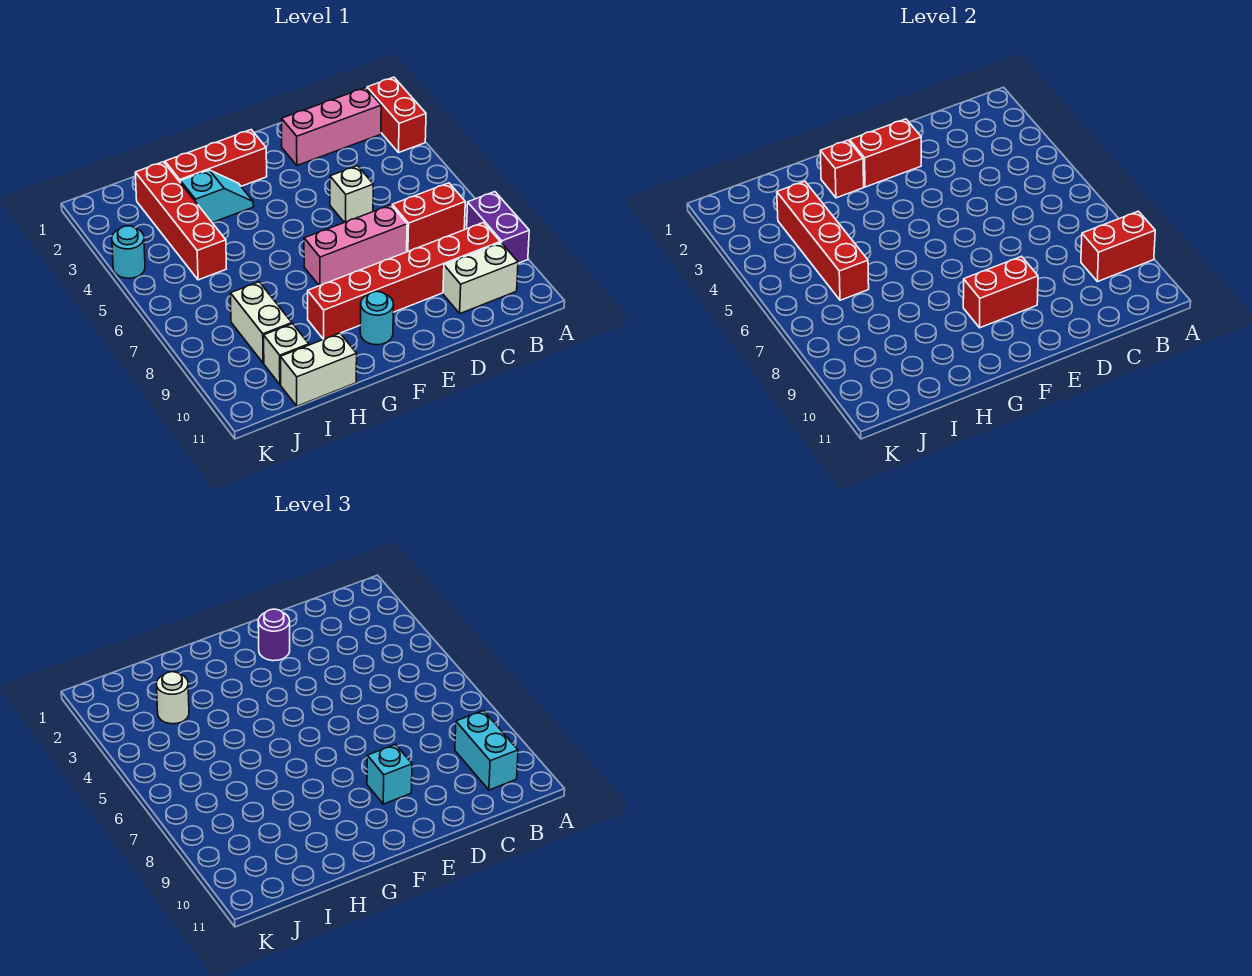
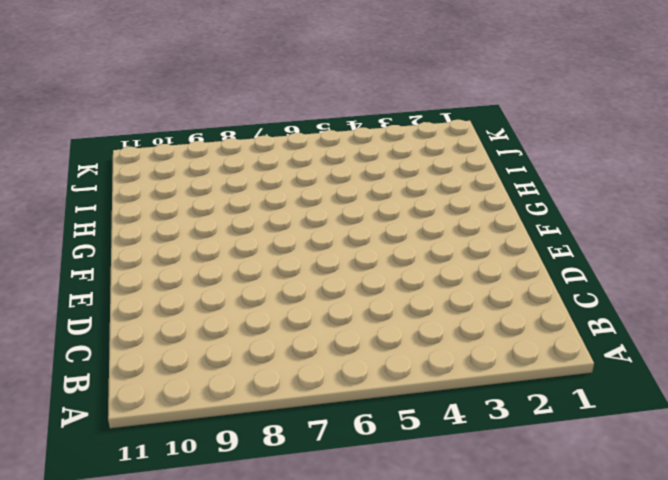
none -> red brick A2:A3 level 1
none -> purple brick A8:A9 level 1
none -> pink brick B2:D2 level 1

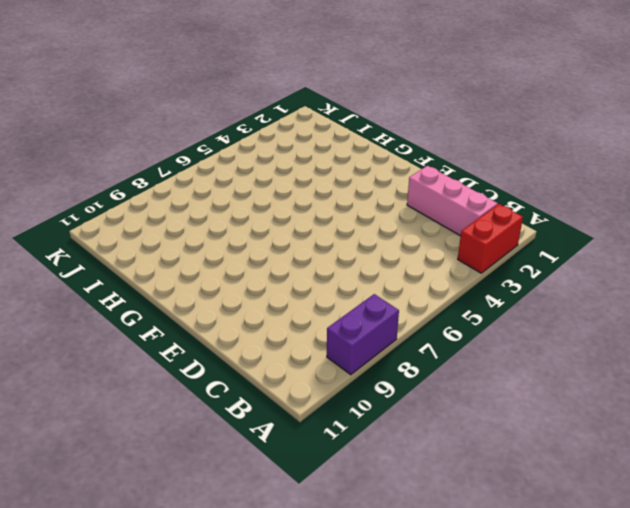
none -> red brick B7:C7 level 1
none -> red brick B9:G9 level 1
none -> white brick B10:C10 level 1

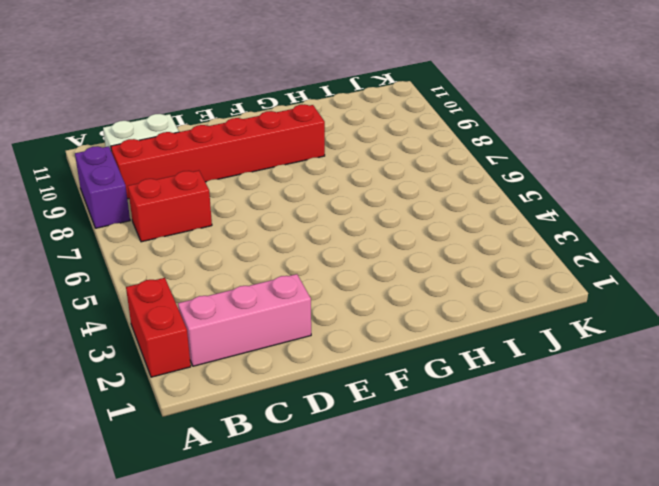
none -> white brick D5 level 1
none -> pink brick D7:F7 level 1
none -> red brick F2:H2 level 1

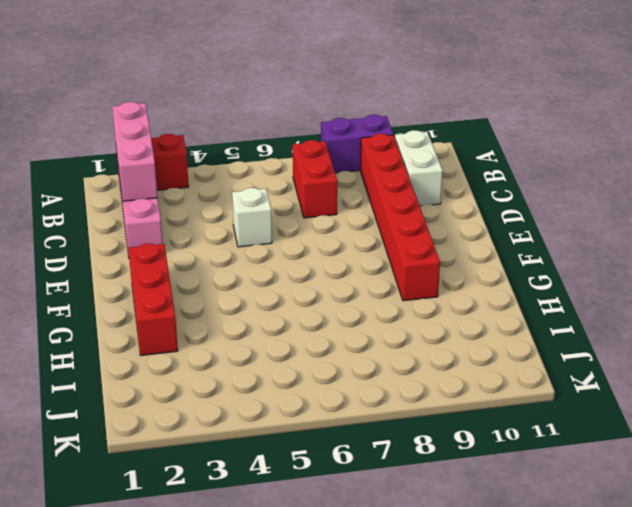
pink brick A2:C2 level 2 -> pink brick D7:F7 level 1
none -> cyan round brick F10 level 1
none -> cyan slope G3:H3 level 1 top H
none -> white brick H11:I11 level 1

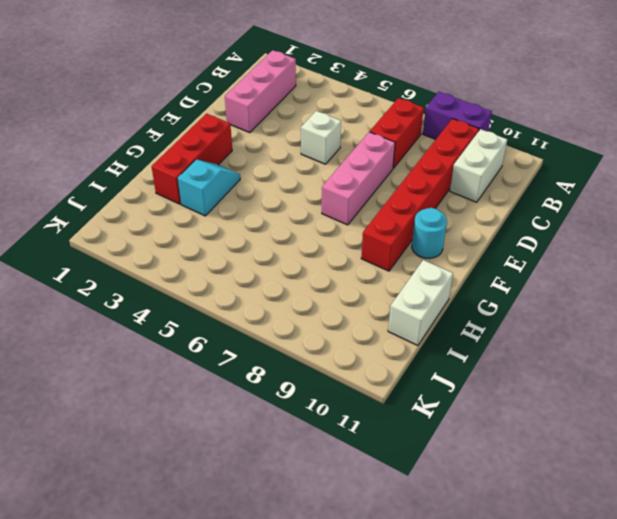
none -> red brick A2:A3 level 1
none -> red brick I2:I5 level 1
none -> white brick I8:I9 level 1

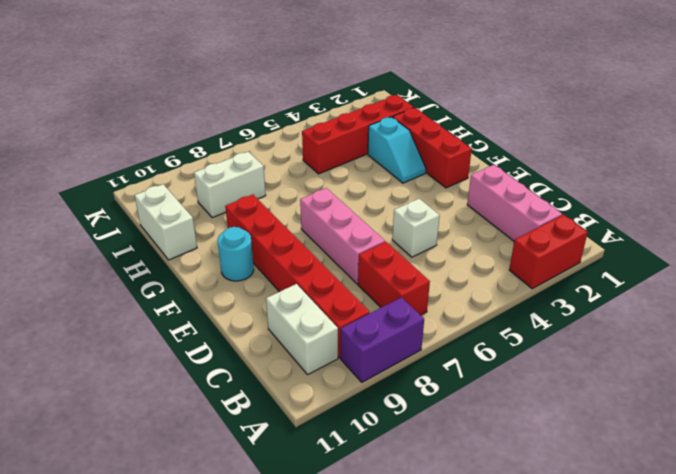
none -> white brick I10 level 1
none -> cyan round brick K4 level 1
none -> red brick A9:B9 level 2

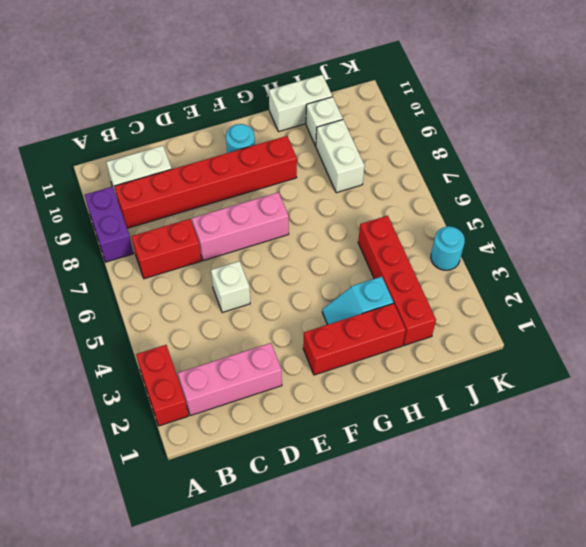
none -> red brick A9:B9 level 2
none -> red brick E2:F2 level 2
none -> red brick E9:F9 level 2

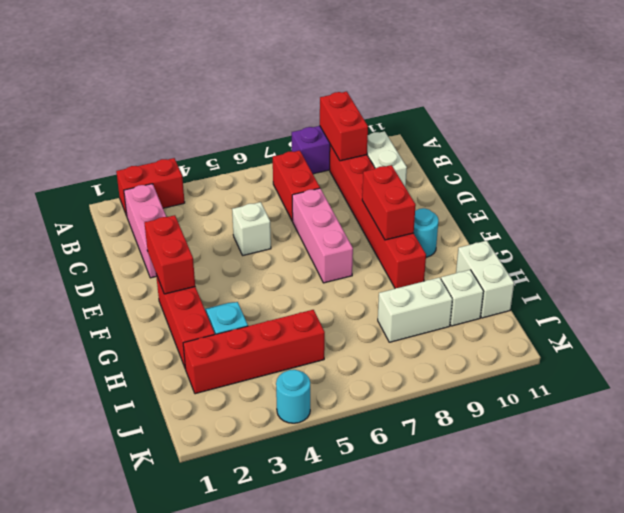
none -> red brick G2 level 2
none -> red brick I3:I6 level 2
none -> cyan brick B9:B10 level 3

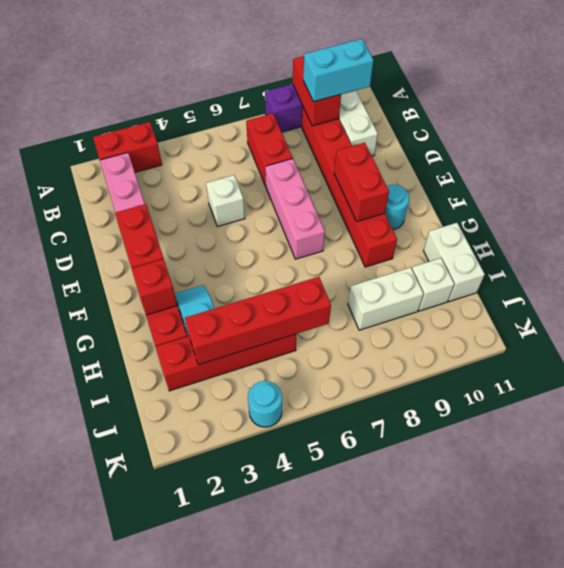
none -> purple round brick E2 level 3
none -> cyan brick E9 level 3
none -> white round brick I3 level 3

